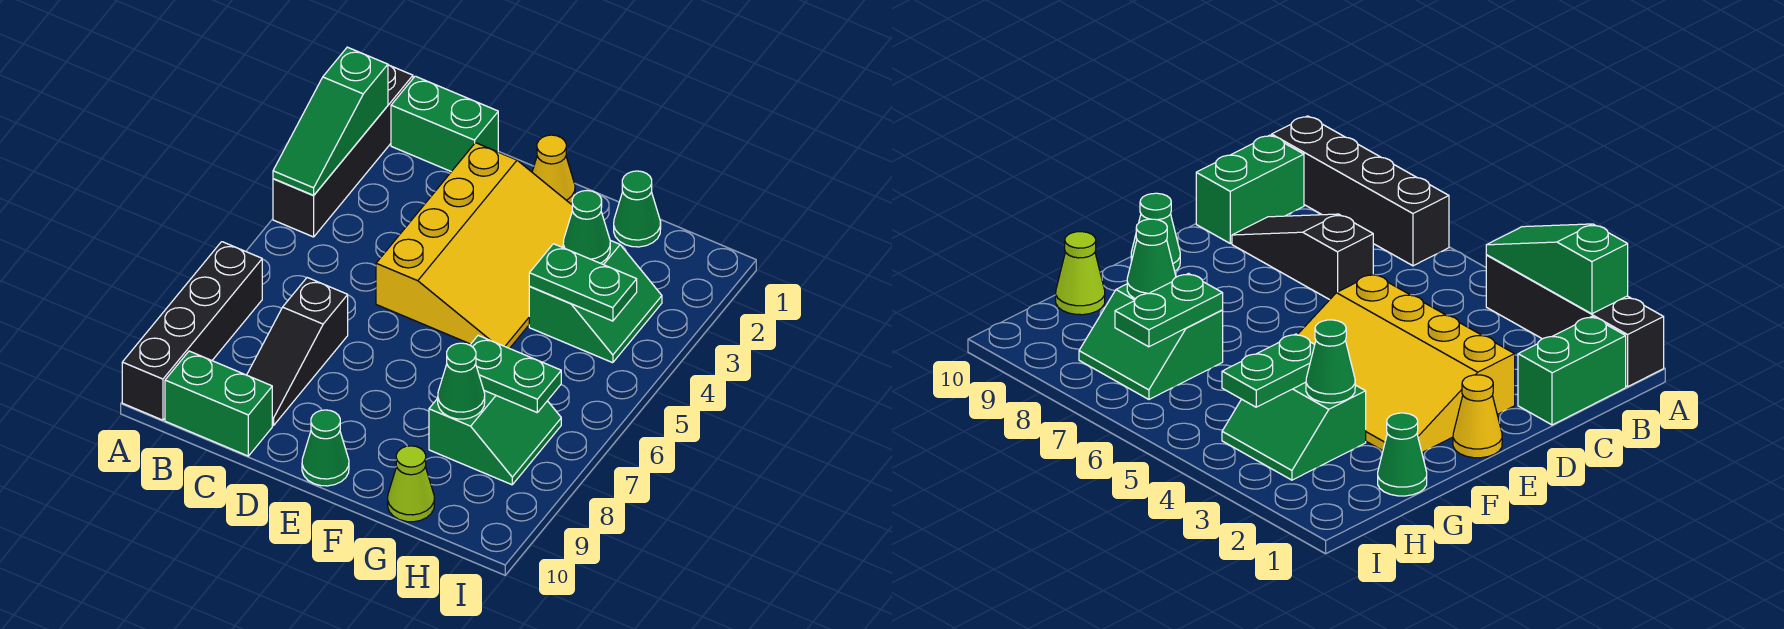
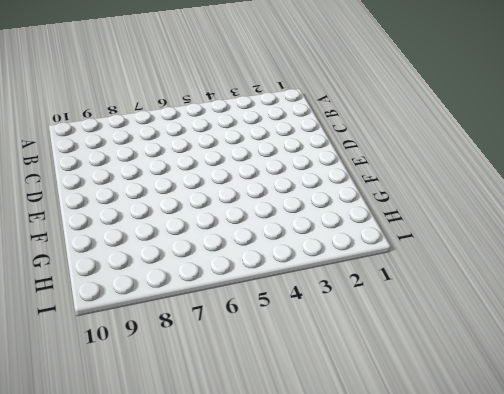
none -> black brick A1:A4 level 1
none -> black brick A7:A10 level 1
none -> green brick B1:C1 level 1

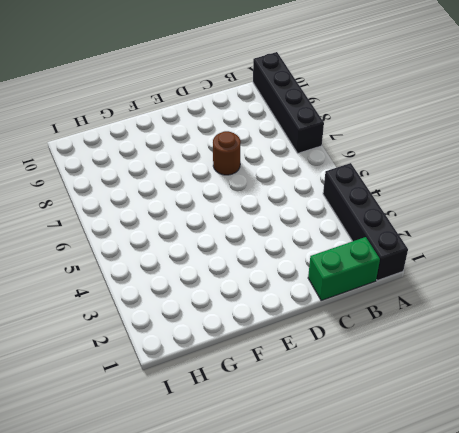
brown round brick D7 level 1 -> none
none -> green brick B10:C10 level 1
none -> black slope C7:C9 level 1 top 7
none -> yellow slope D2:F5 level 1 top D

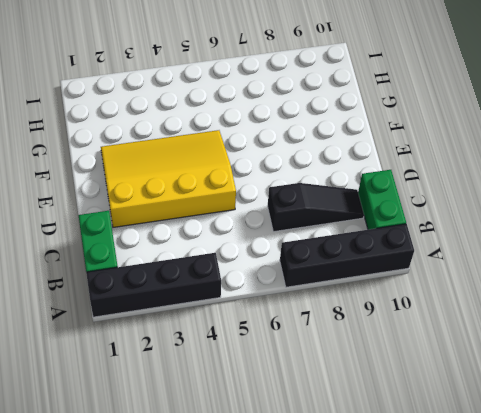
none -> yellow cone E1 level 1
none -> green cone E10 level 1
none -> green cone G1 level 1

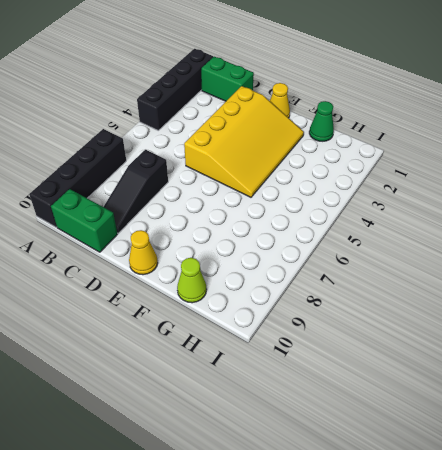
yellow cone E10 level 1 -> green cone E10 level 1
none -> green slope G3:H4 level 1 top G
none -> green slope G7:H8 level 1 top G
none -> green slope A2:A4 level 2 top 2

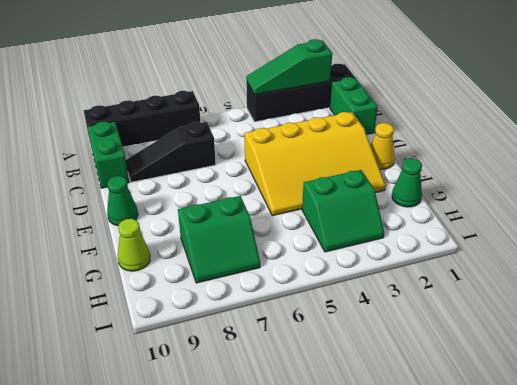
none -> green cone G3 level 2
none -> green plate G4:H4 level 2
none -> green plate G7:H7 level 2

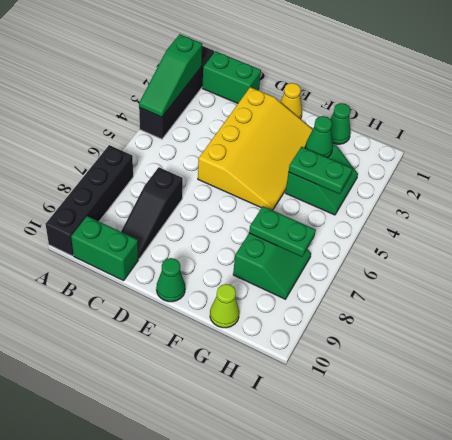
none -> green cone G8 level 2

